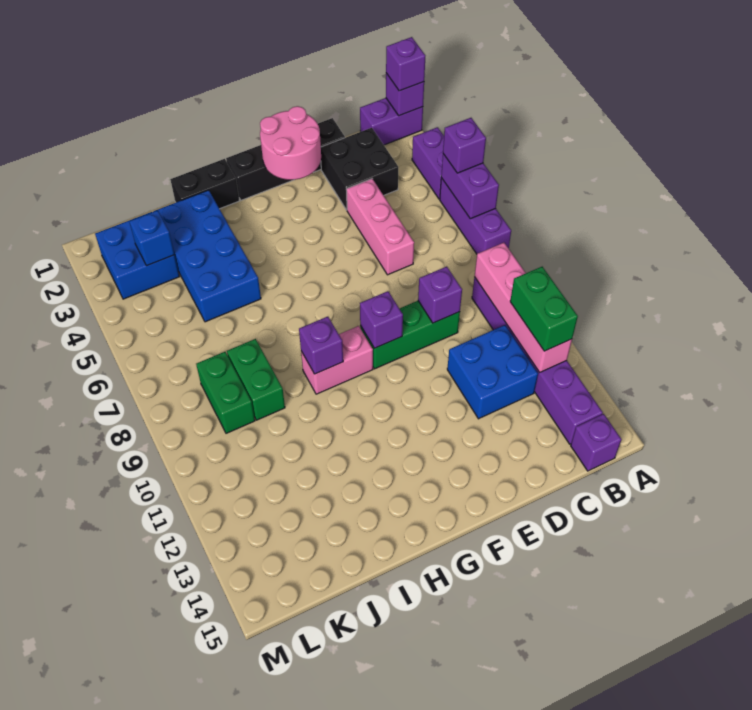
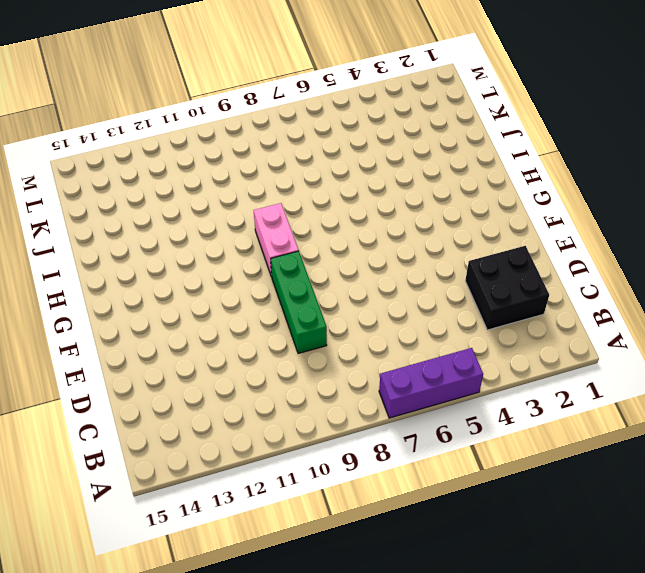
none -> purple brick A1:B1 level 1
none -> purple brick A3:A4 level 1
none -> purple brick B9:B14 level 1

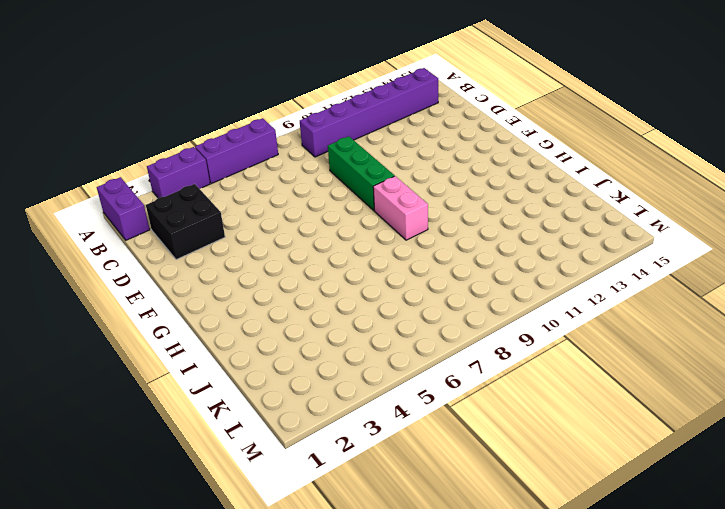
none -> purple brick B15 level 1
none -> blue brick C11:D12 level 1
none -> black brick D1:G1 level 1

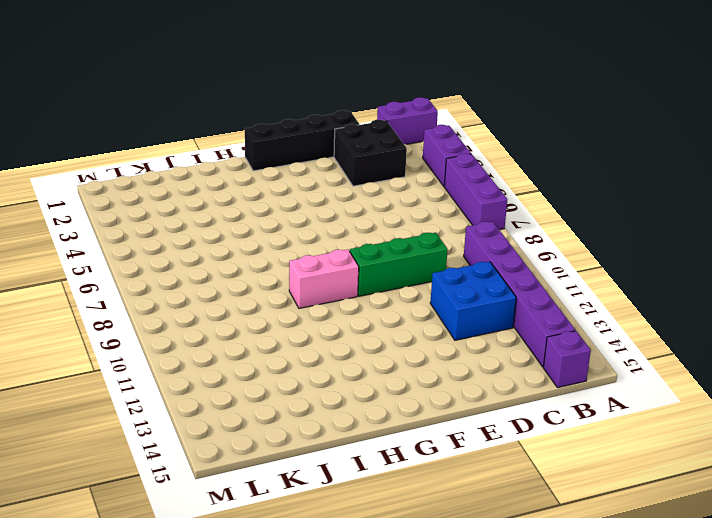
none -> pink brick D4:D6 level 1
none -> black brick H1:I1 level 1
none -> blue brick I2:J5 level 1

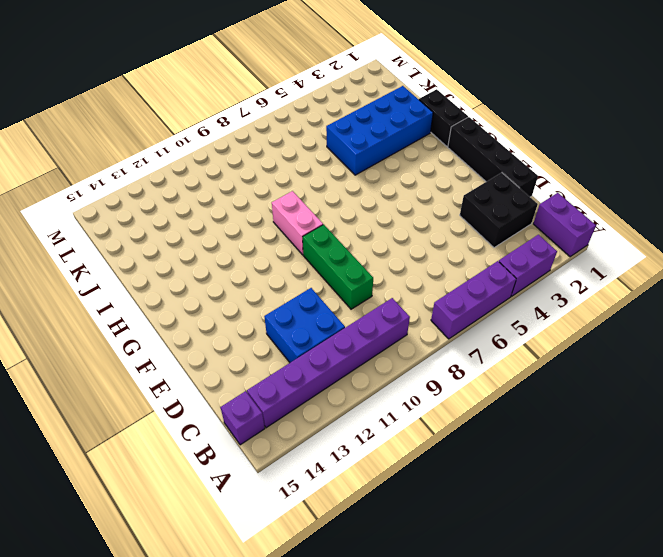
none -> pink brick D4:D6 level 1
none -> green brick J8:J9 level 1
none -> blue brick K2:L3 level 1

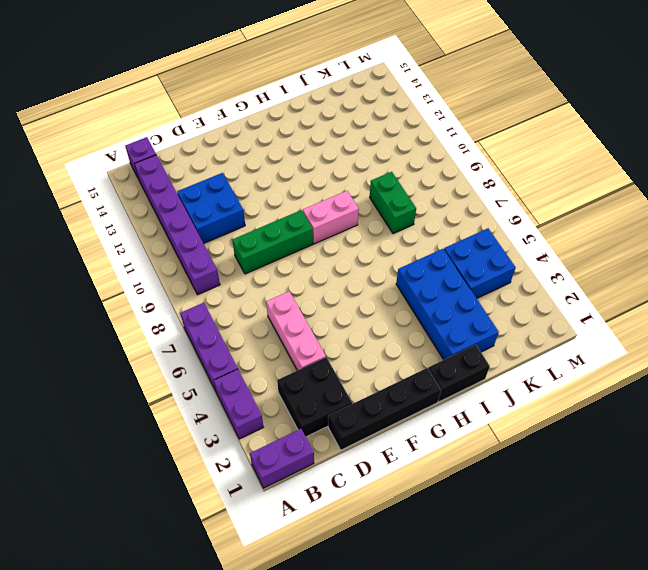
blue brick K4:L5 level 1 -> blue brick K2:L3 level 1
none -> green brick K8:K9 level 1
none -> purple brick A1 level 2
none -> purple brick A5:A6 level 2

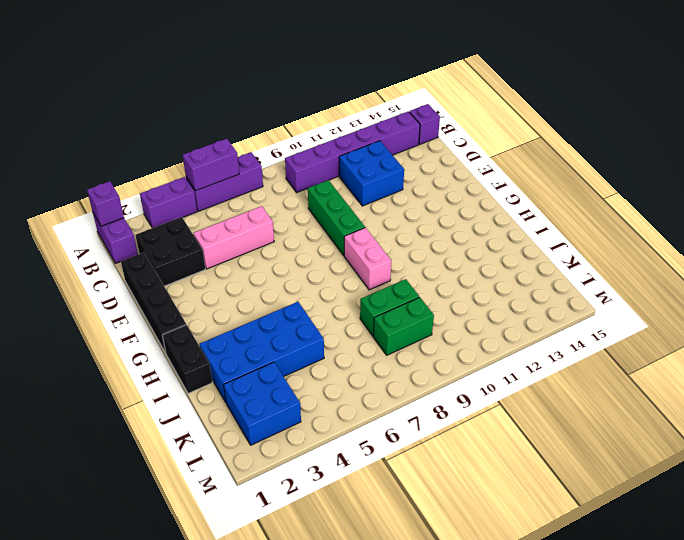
none -> pink brick B9:B12 level 2
none -> purple brick D9 level 2
none -> pink round brick E1:F2 level 2

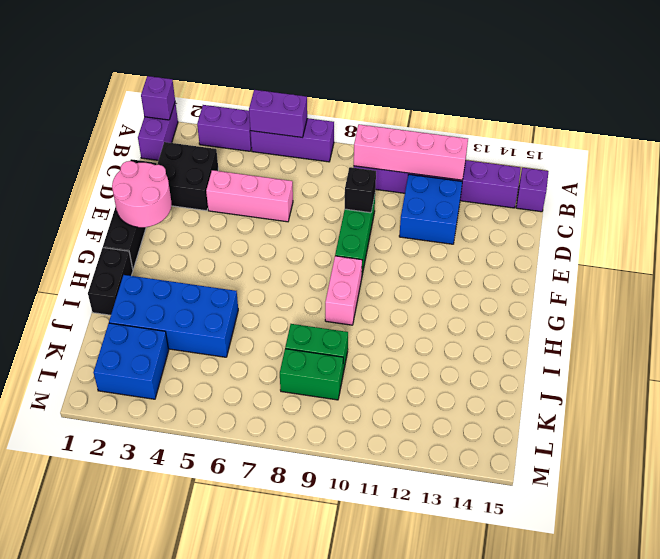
black brick D9 level 2 -> purple brick D9 level 2
none -> purple brick F9 level 2
none -> purple brick H9 level 2
none -> blue brick K3 level 2

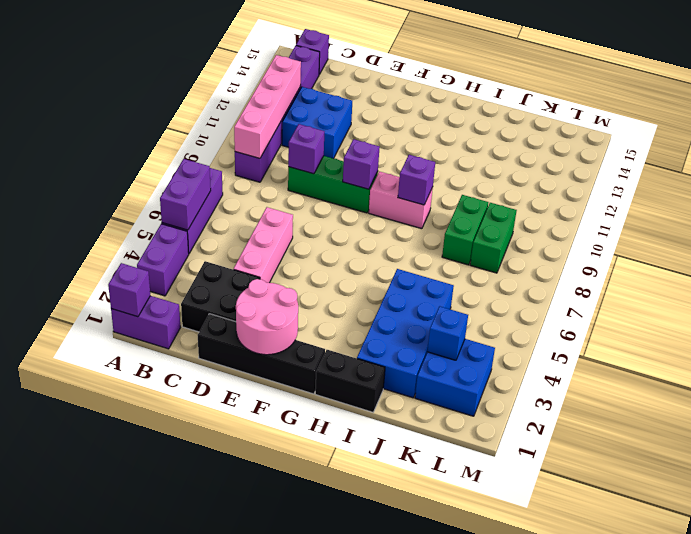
none -> purple brick A1 level 3
none -> purple brick A5 level 3
none -> green brick B11:B12 level 3

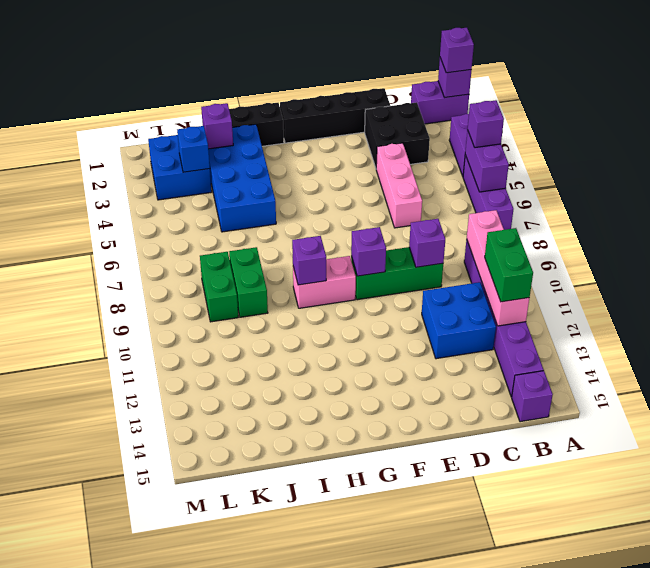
purple brick J2 level 2 -> none
none -> pink round brick E1:F2 level 2

